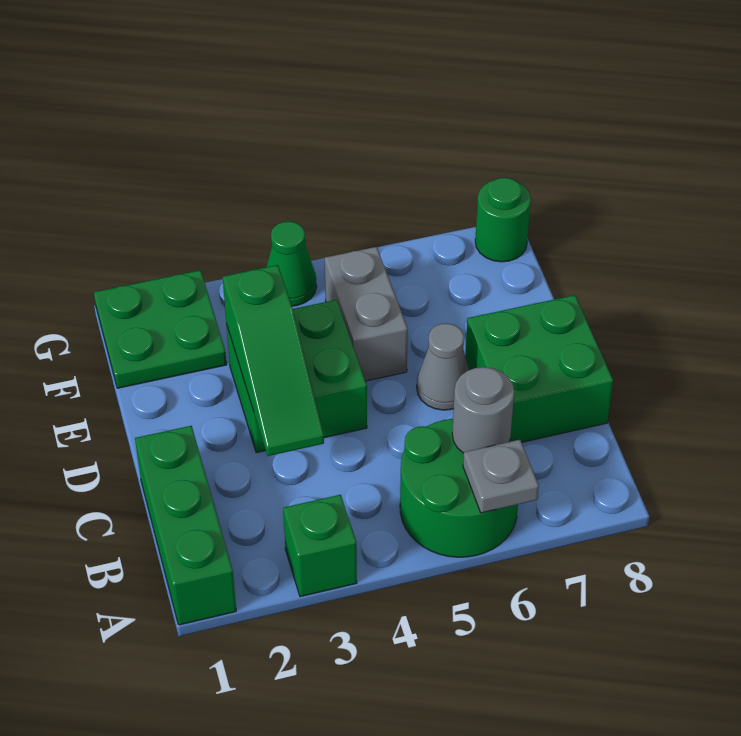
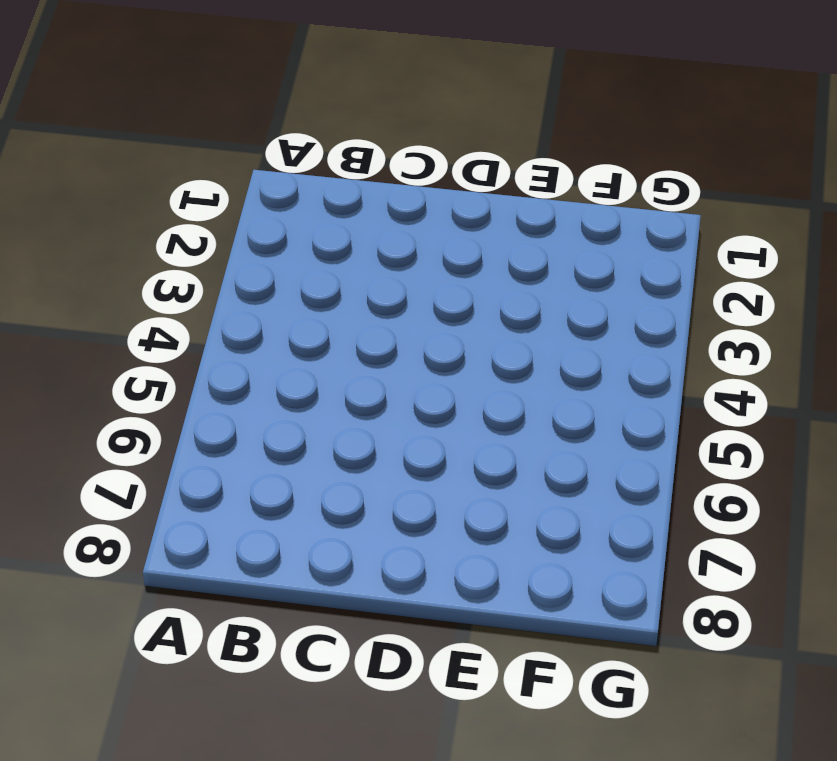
none -> green brick A1:C1 level 1
none -> green brick A3 level 1
none -> green round brick A5:B6 level 1

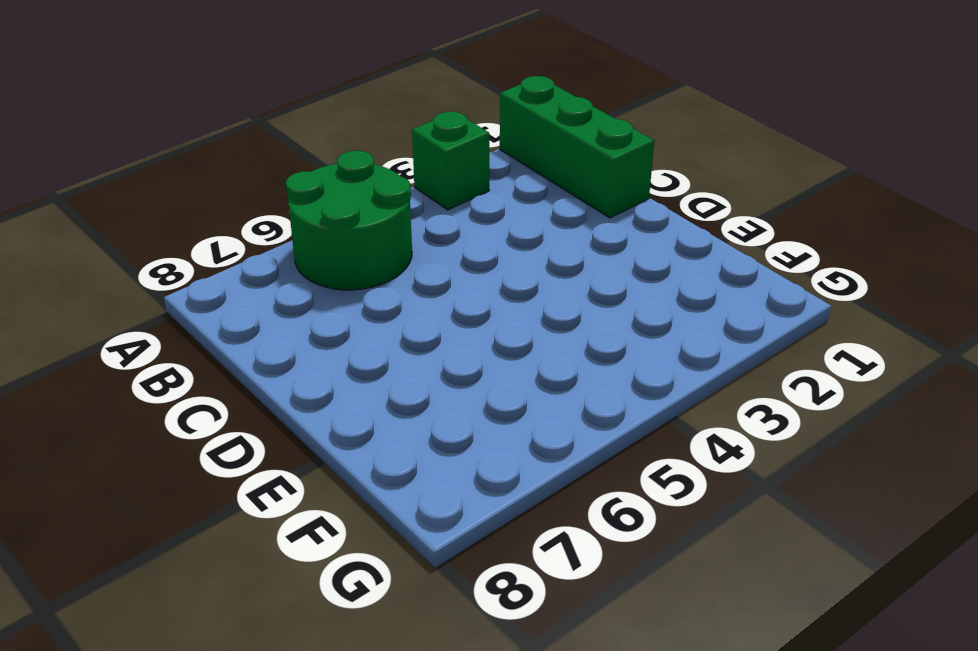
none -> green brick C7:D8 level 1
none -> green brick D3:E4 level 1
none -> grey cone D6 level 1

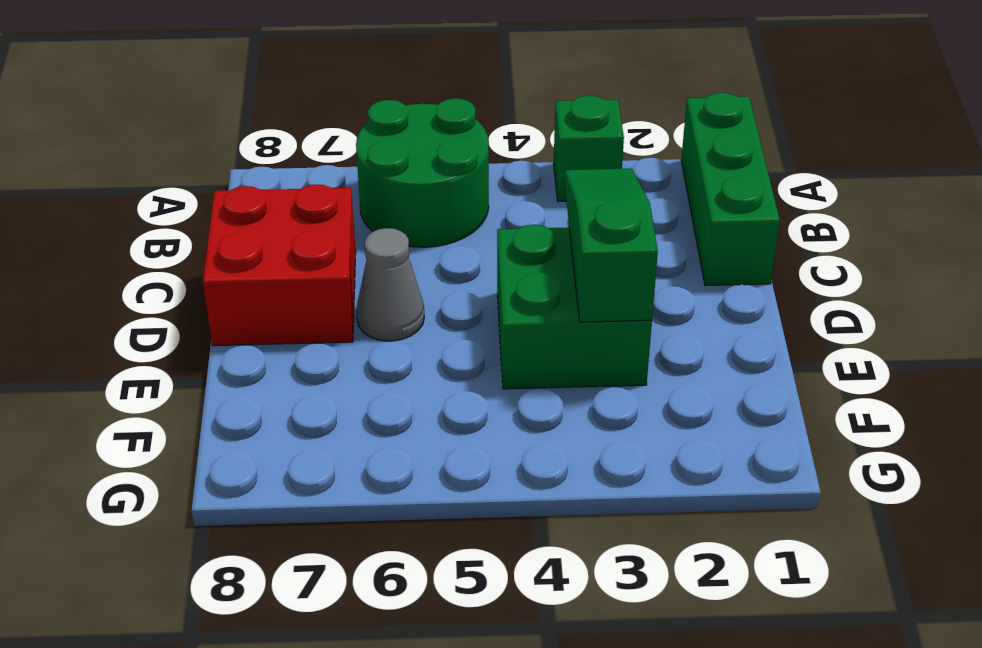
red brick C7:D8 level 1 -> green brick C7:D8 level 1
none -> grey brick E5:F5 level 1
none -> green plate F1:G2 level 1
none -> green cone G4 level 1

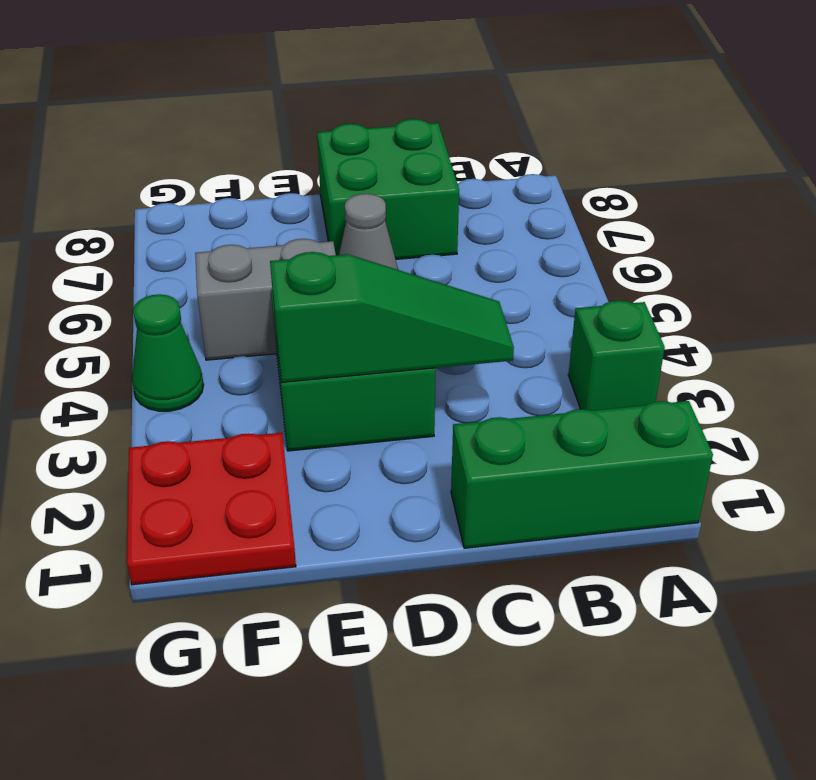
red plate F1:G2 level 1 -> green plate F1:G2 level 1
none -> green round brick A5:B6 level 1
none -> green round brick G8 level 1
none -> grey plate A6 level 2

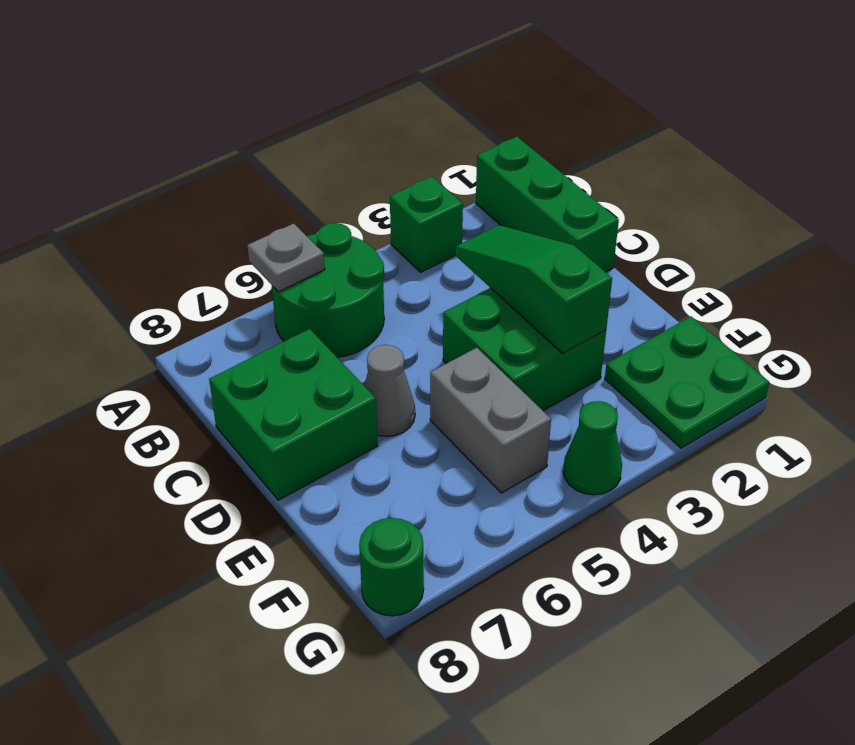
none -> grey round brick B6 level 2

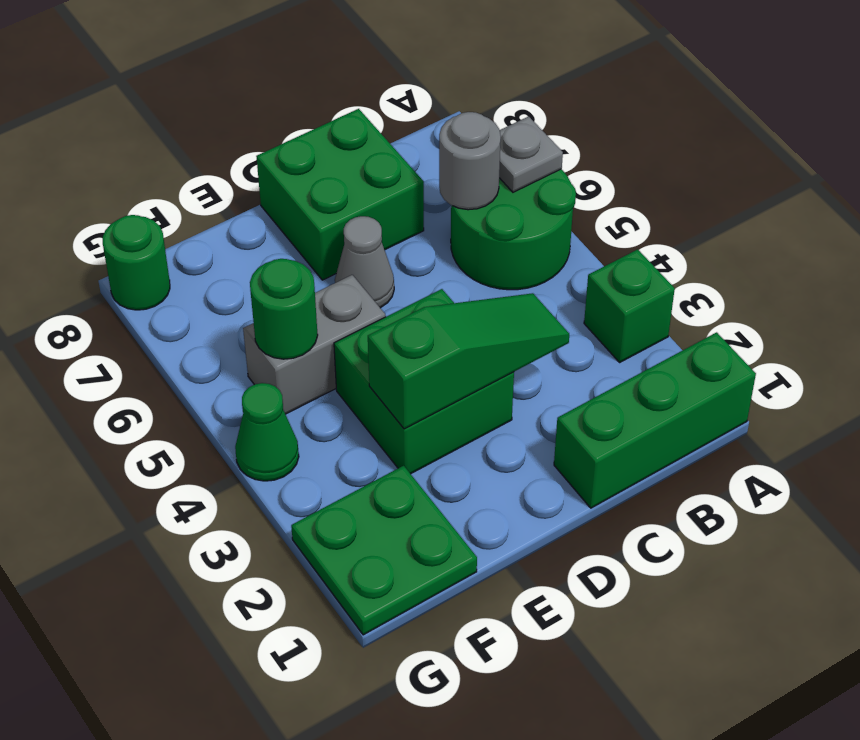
green round brick F5 level 2 -> none

